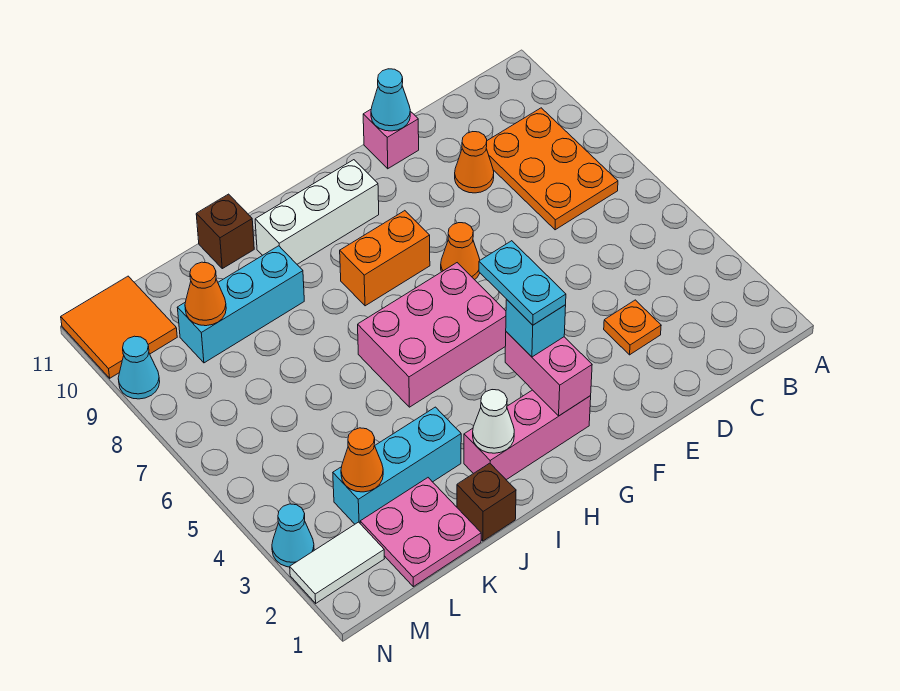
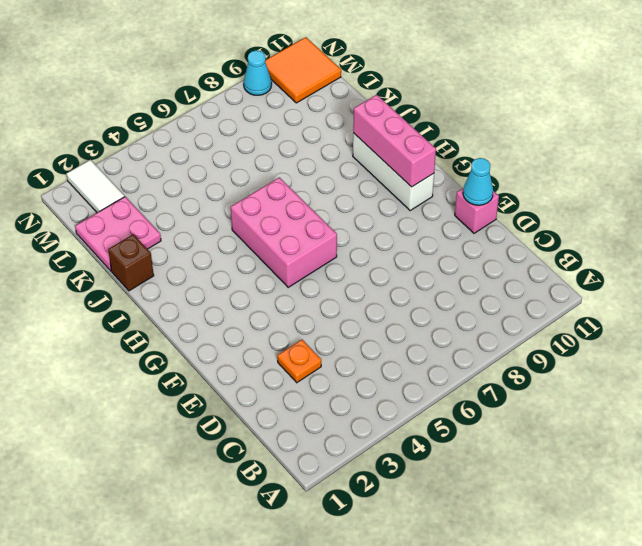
pink brick G10:I10 level 2 -> pink brick G2:I2 level 1
none -> orange plate B7:C9 level 1
none -> orange cone D9 level 1
none -> orange cone F7 level 1

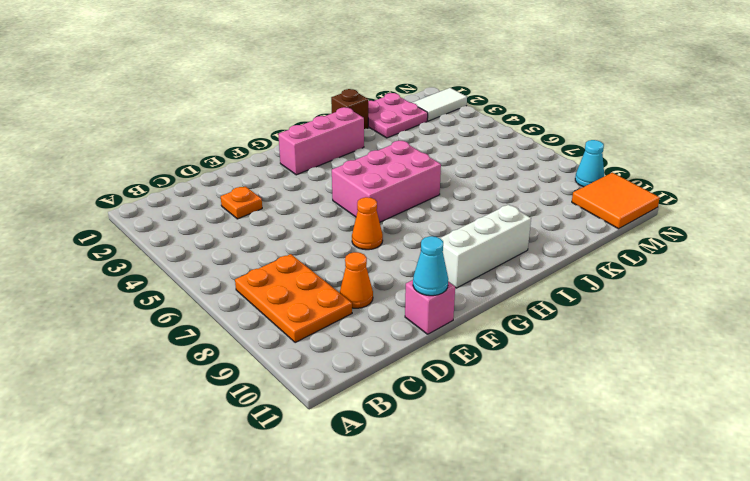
none -> orange brick G8:H8 level 1
none -> cyan brick J3:L3 level 1
none -> cyan brick J9:L9 level 1

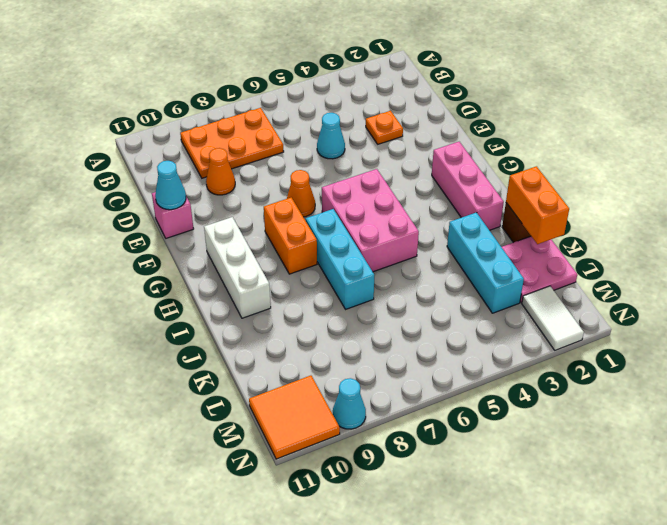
cyan cone D5 level 1 -> cyan cone N3 level 1
cyan brick H7:J7 level 1 -> cyan brick J9:L9 level 1
orange brick J1:K1 level 2 -> none
none -> brown brick J11 level 1
none -> pink brick G2:G3 level 2
none -> white cone I2 level 2

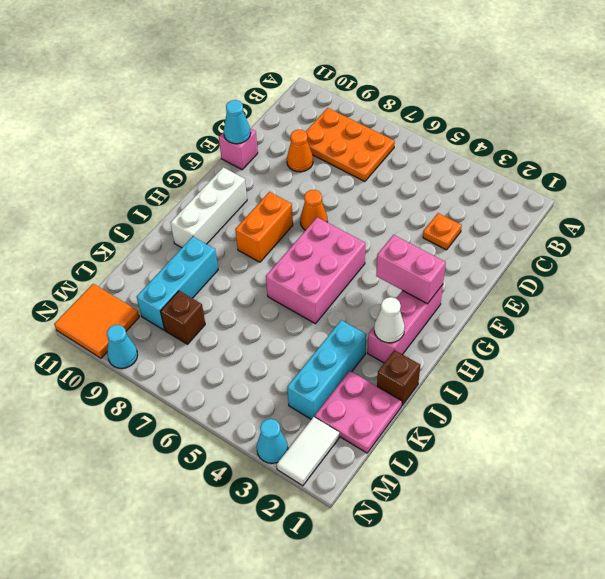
brown brick L8 level 1 -> brown brick J11 level 1
none -> orange cone L3 level 2
none -> orange cone L9 level 2
none -> cyan brick G3 level 3

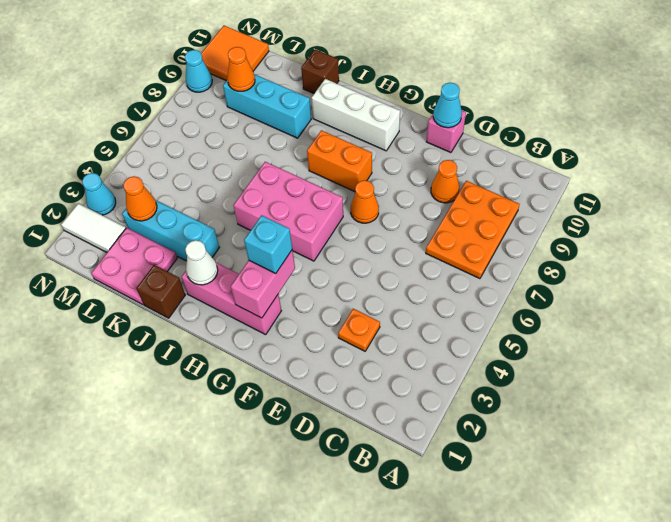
none -> cyan plate G3:G4 level 4

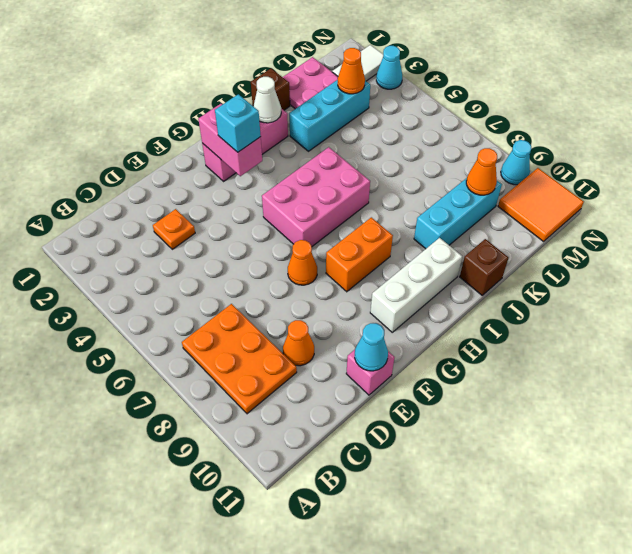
none -> cyan plate G3:G4 level 4

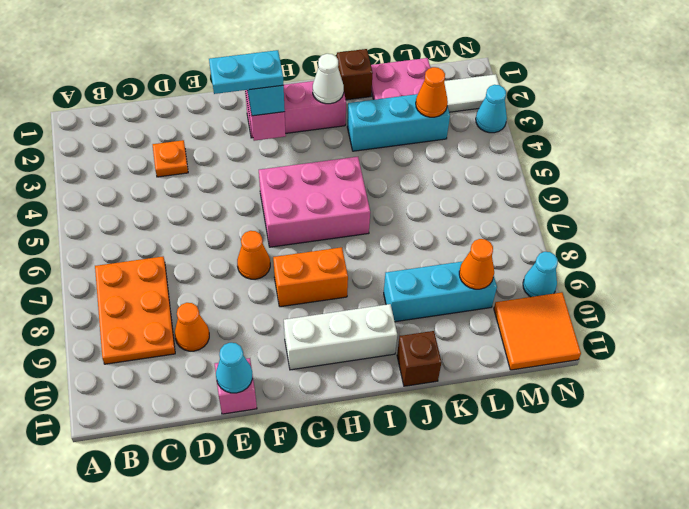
cyan plate F3:G3 level 4 -> cyan plate G3:G4 level 4

